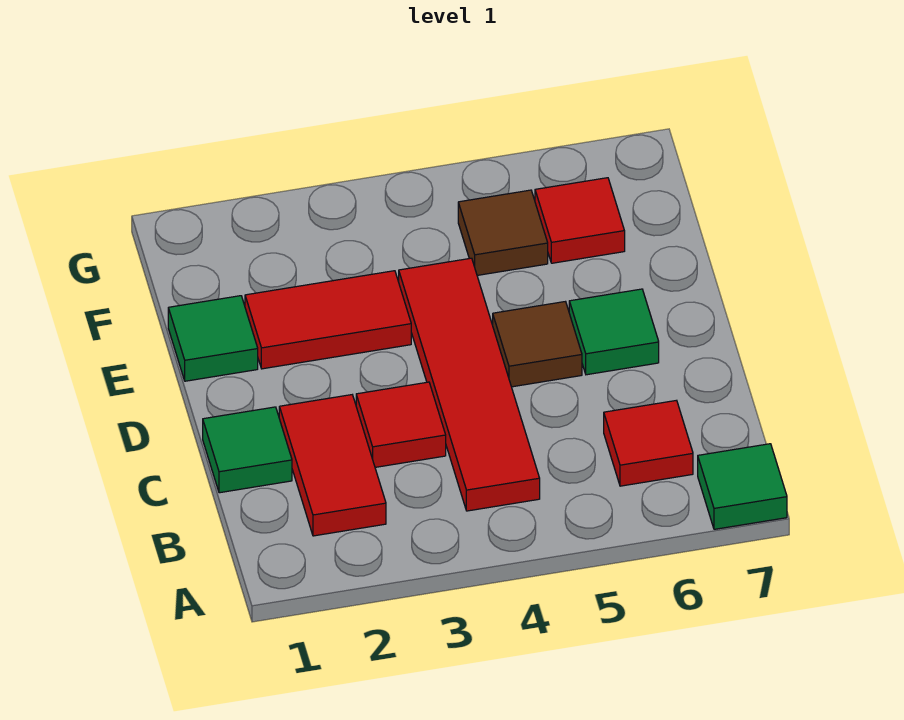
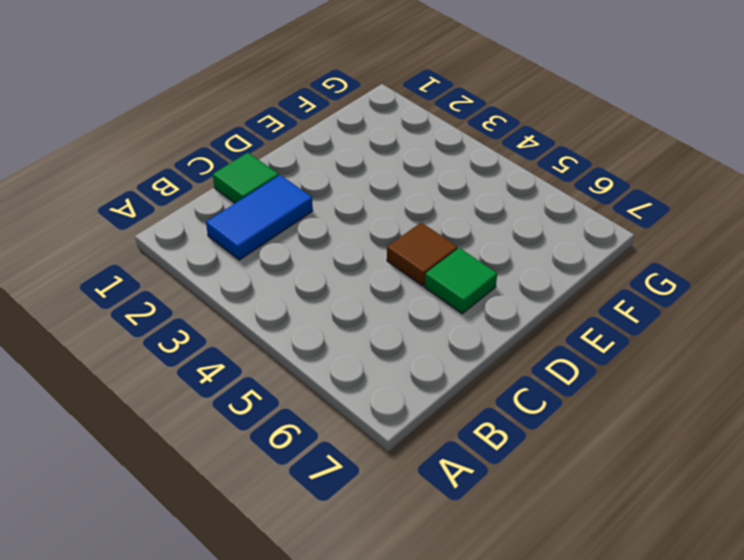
blue tile B2:C2 level 1 -> red tile B2:C2 level 1
none -> green tile A7 level 1
none -> red tile B4:E4 level 1
none -> red tile B6 level 1

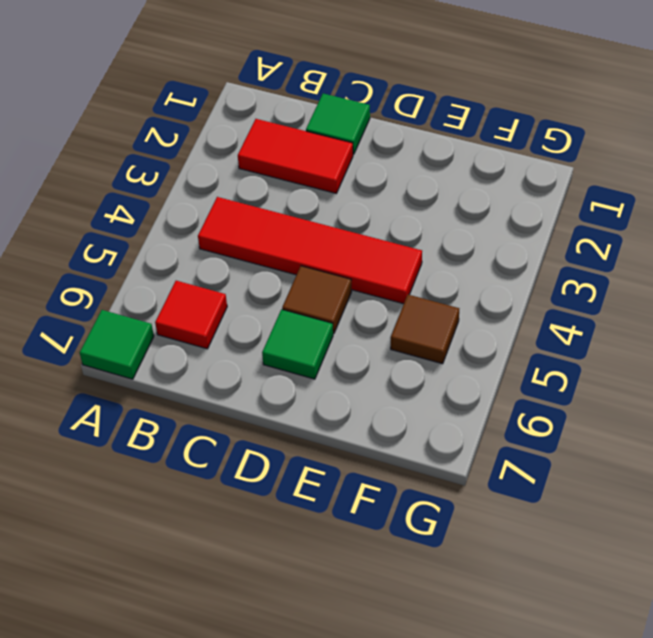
none -> red tile C3 level 1
none -> green tile E1 level 1
none -> red tile E2:E3 level 1

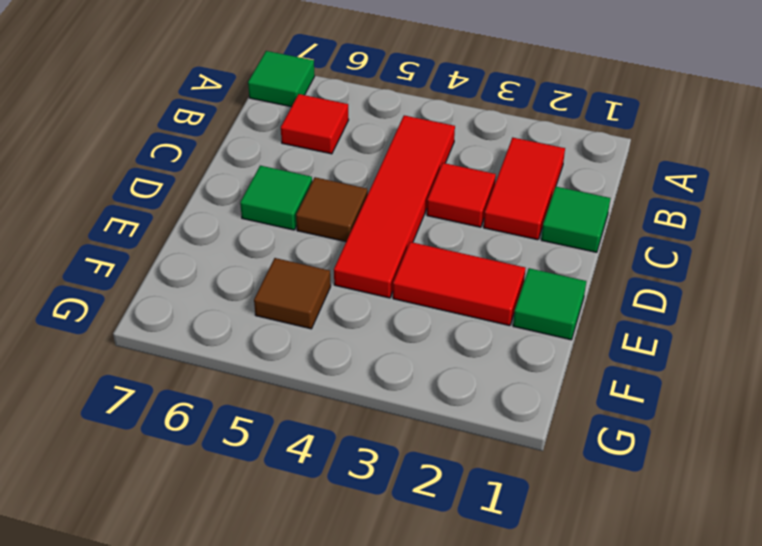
none -> red tile F6 level 1

